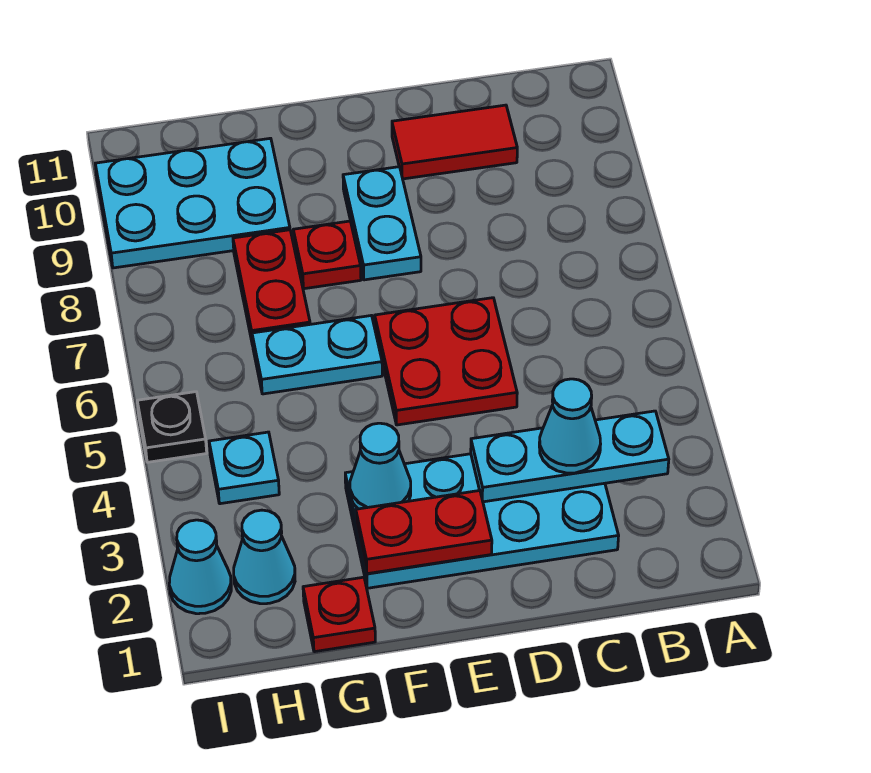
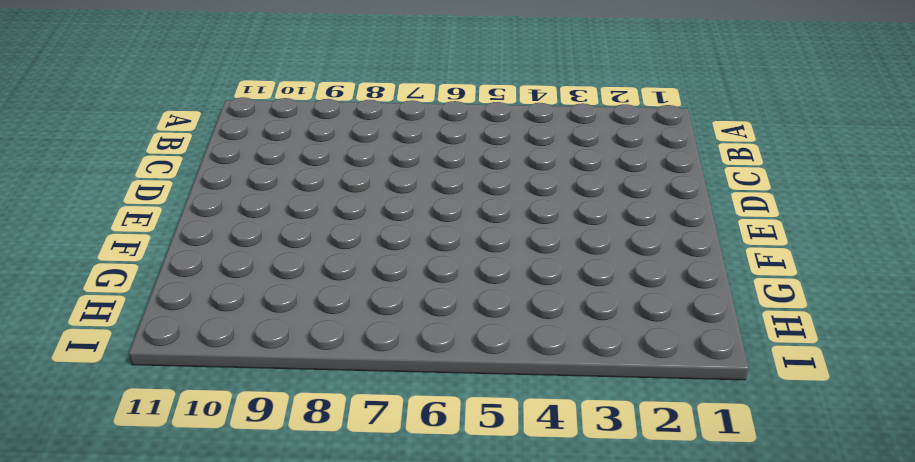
none -> cyan plate C2:F3 level 1
none -> red tile C10:D10 level 1
none -> red plate D5:E6 level 1

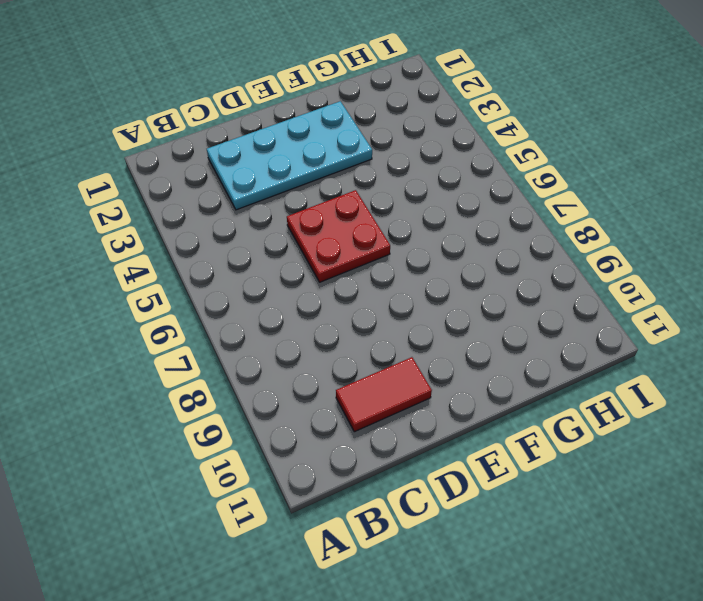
none -> cyan plate E8:E9 level 1
none -> cyan plate F6:G6 level 1
none -> red plate F8 level 1

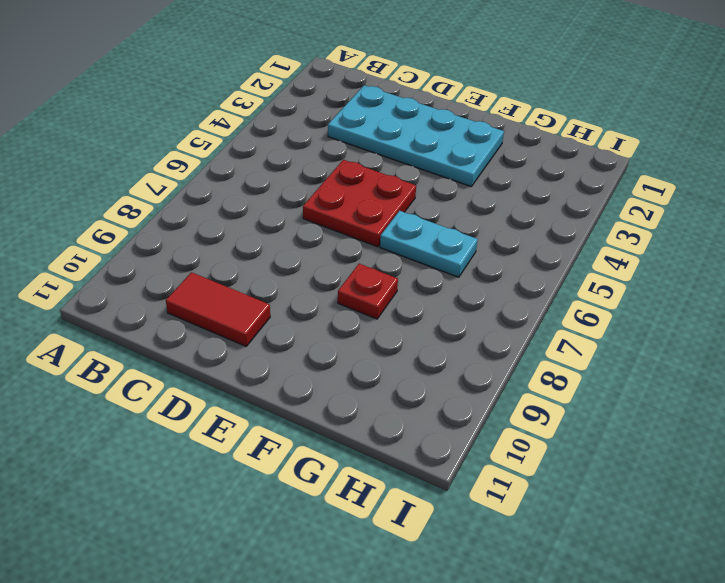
none -> cyan plate E8:E9 level 1
none -> red plate G1 level 1
none -> red plate G7:G8 level 1

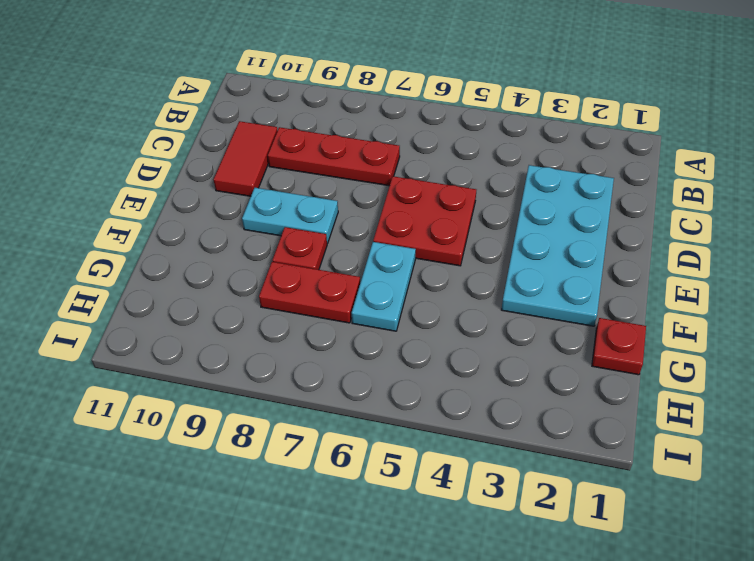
red plate C7:C9 level 1 -> none
none -> cyan plate G9:I10 level 1
none -> cyan cone H2 level 1
none -> cyan plate H4 level 1

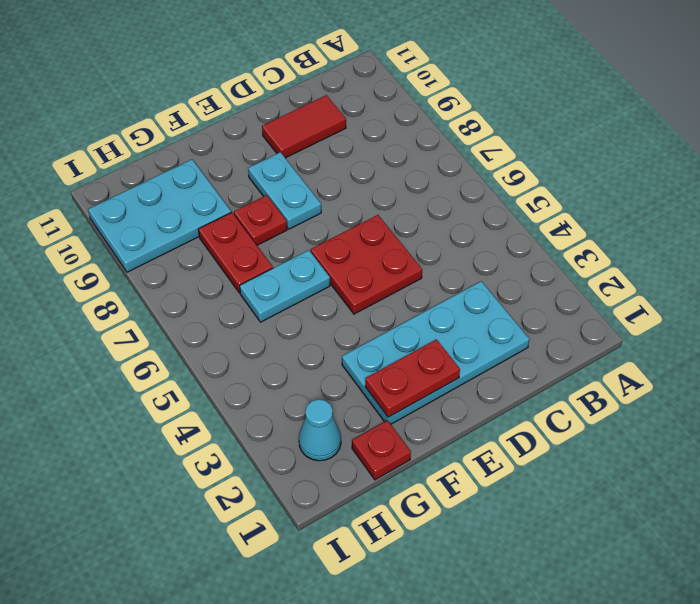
none -> cyan plate H4 level 1
none -> cyan cone I2 level 1
none -> black plate I5 level 1

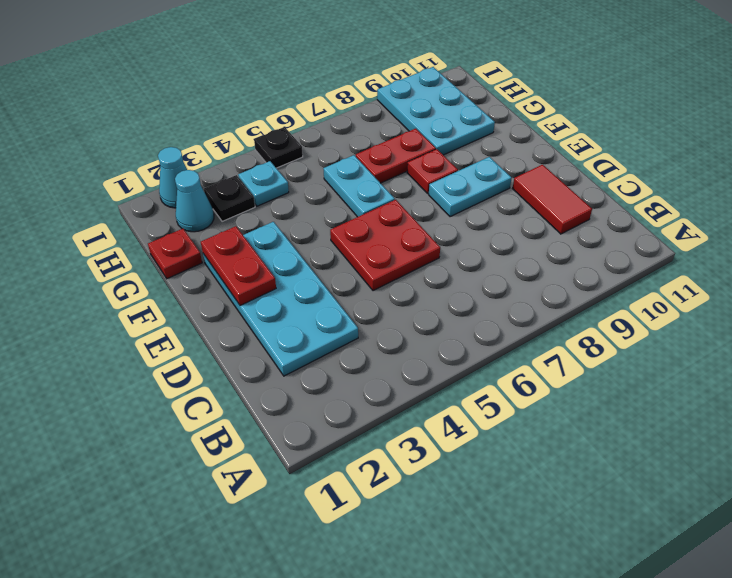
black plate H3 level 1 -> none
none -> cyan plate B3:D3 level 2
none -> cyan cone F3 level 2
none -> cyan cone C3 level 3

